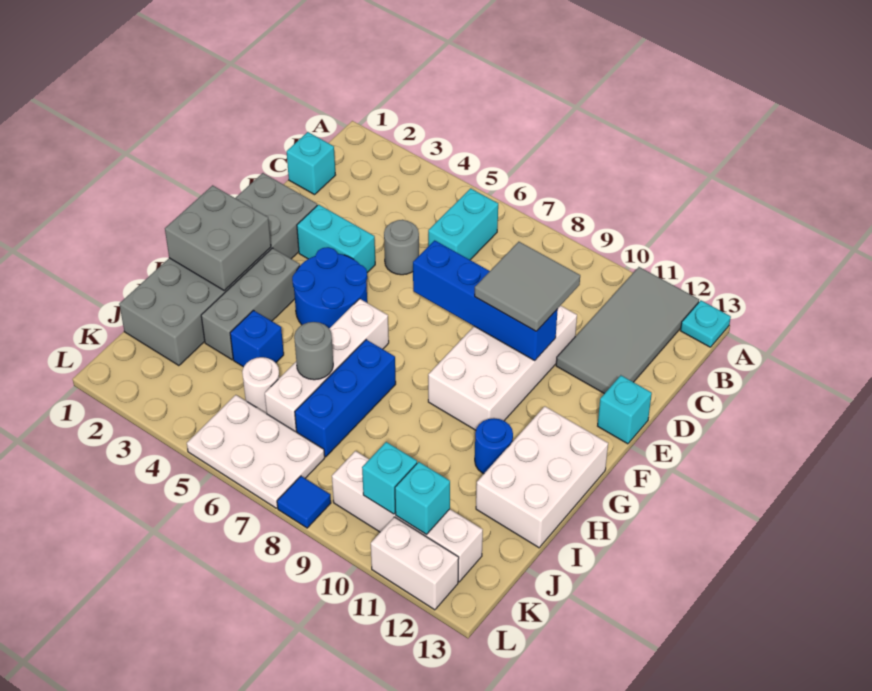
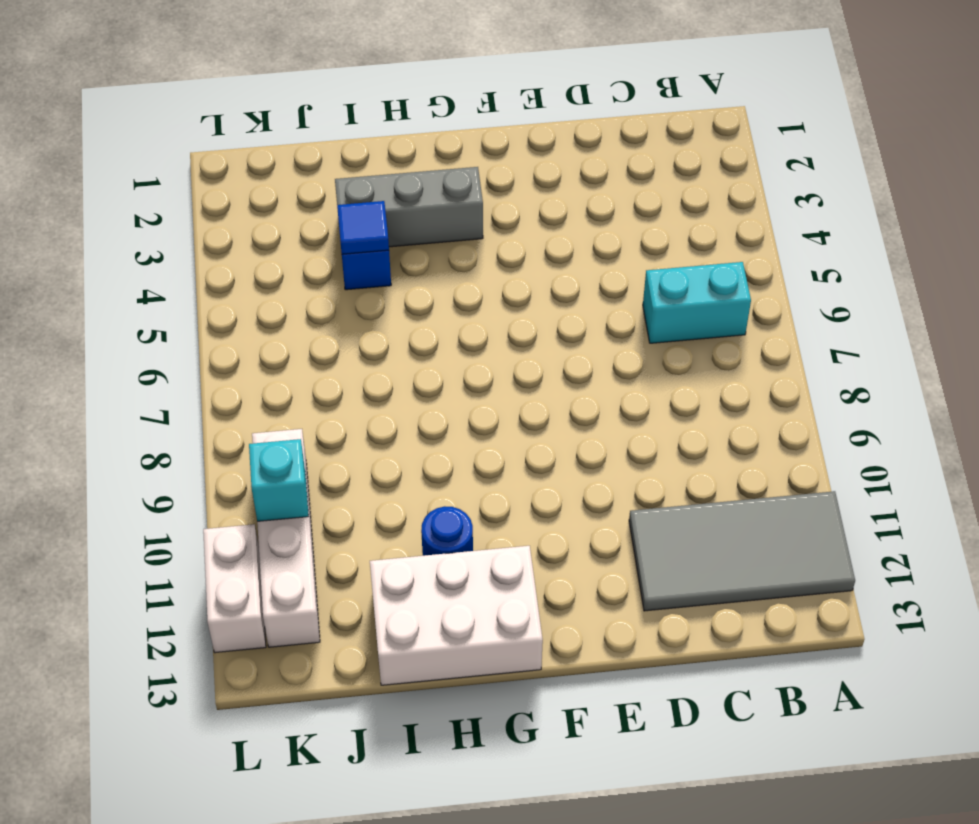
blue tile I4 level 2 -> blue tile L8 level 1
none -> cyan plate A13 level 1
none -> cyan brick C1 level 1
none -> grey round brick D5 level 1

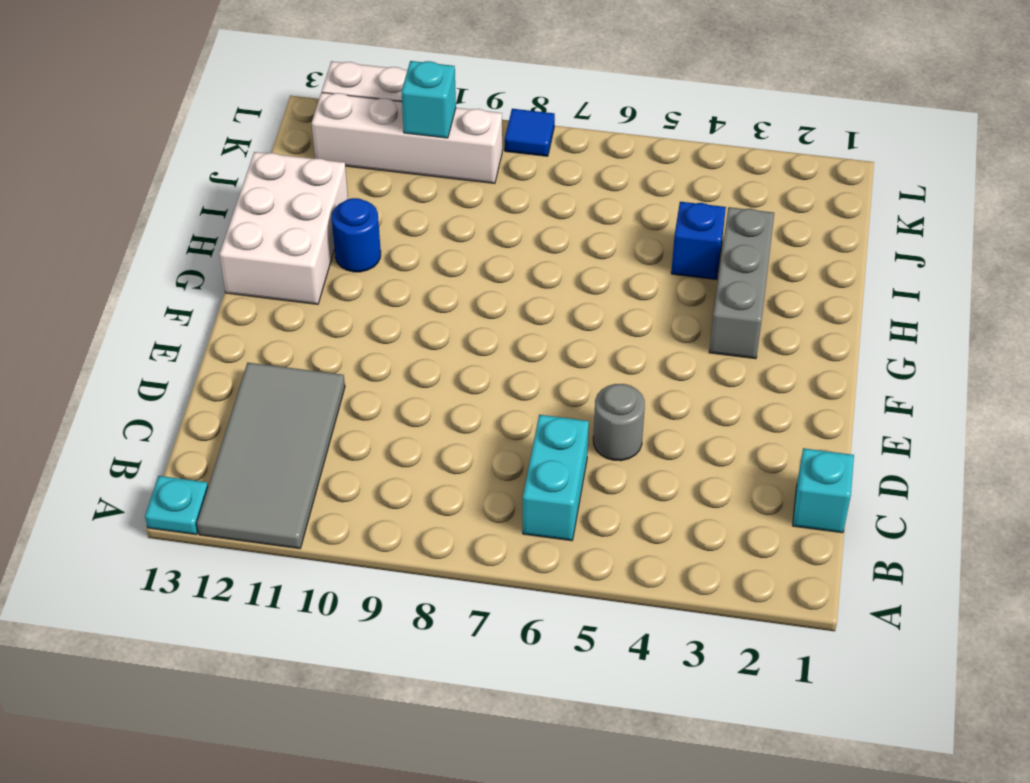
none -> white brick D9:G10 level 1
none -> grey brick E1:J2 level 1
none -> cyan brick E3:E4 level 1

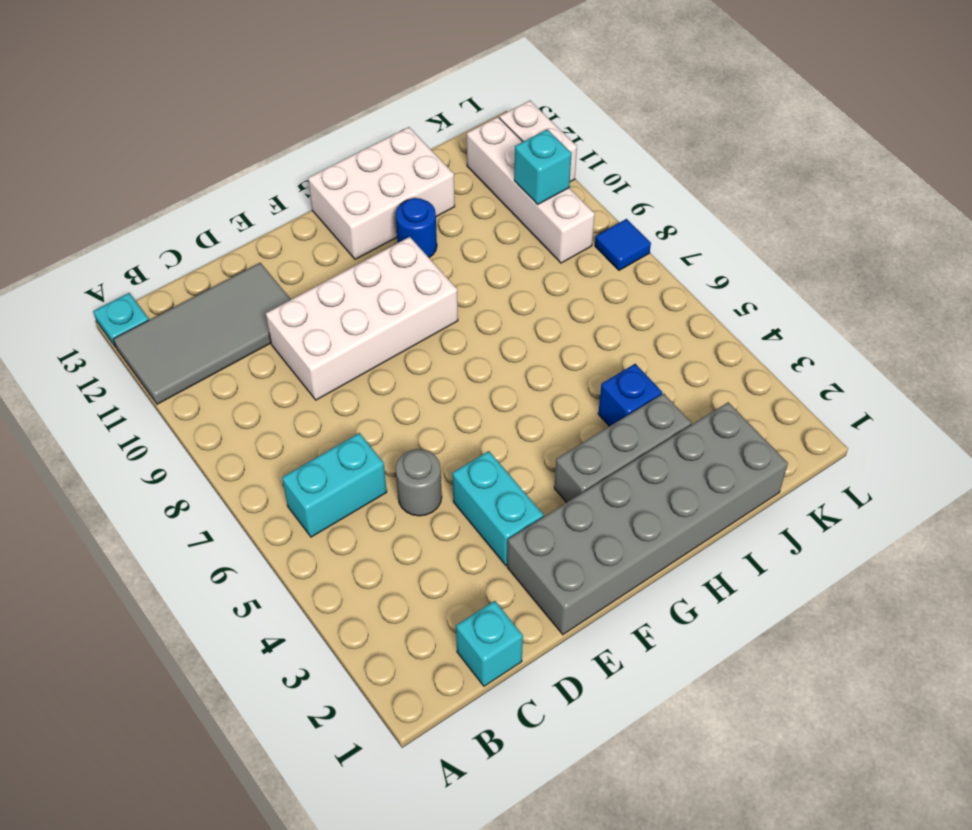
none -> cyan brick E13 level 1
none -> blue round brick F4:G5 level 1
none -> white brick G6:J6 level 1

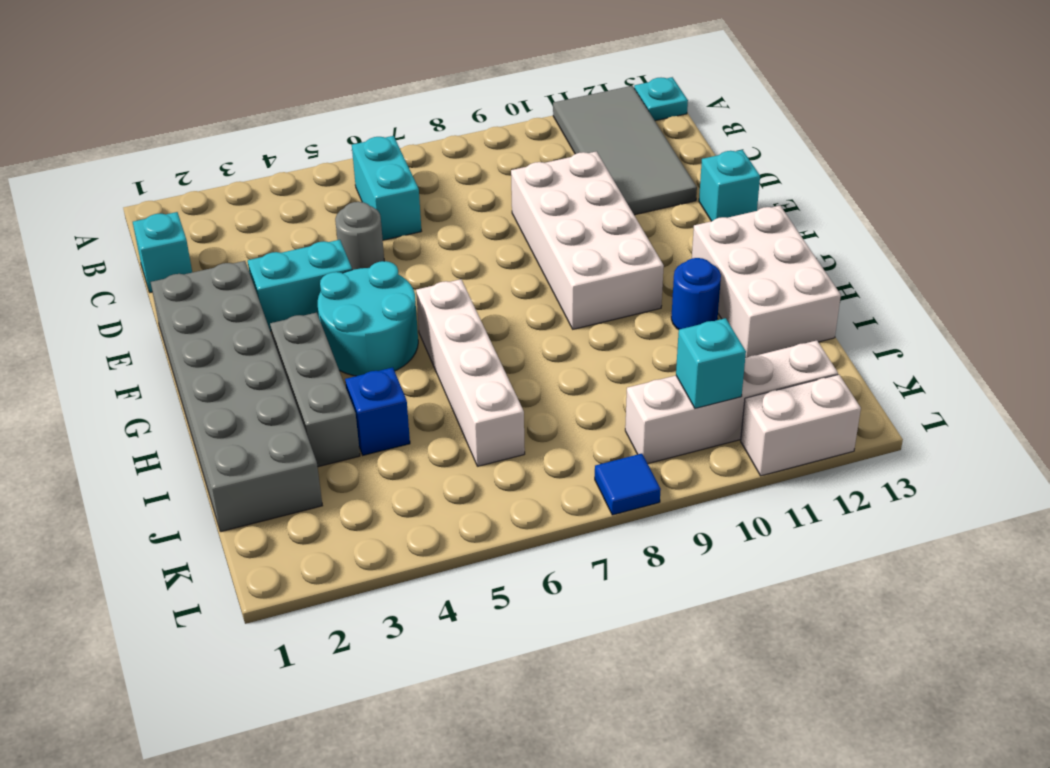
cyan round brick F4:G5 level 1 -> blue round brick F4:G5 level 1
none -> blue brick H7:J7 level 1
none -> white round brick J5 level 1
none -> white plate K5:L7 level 1

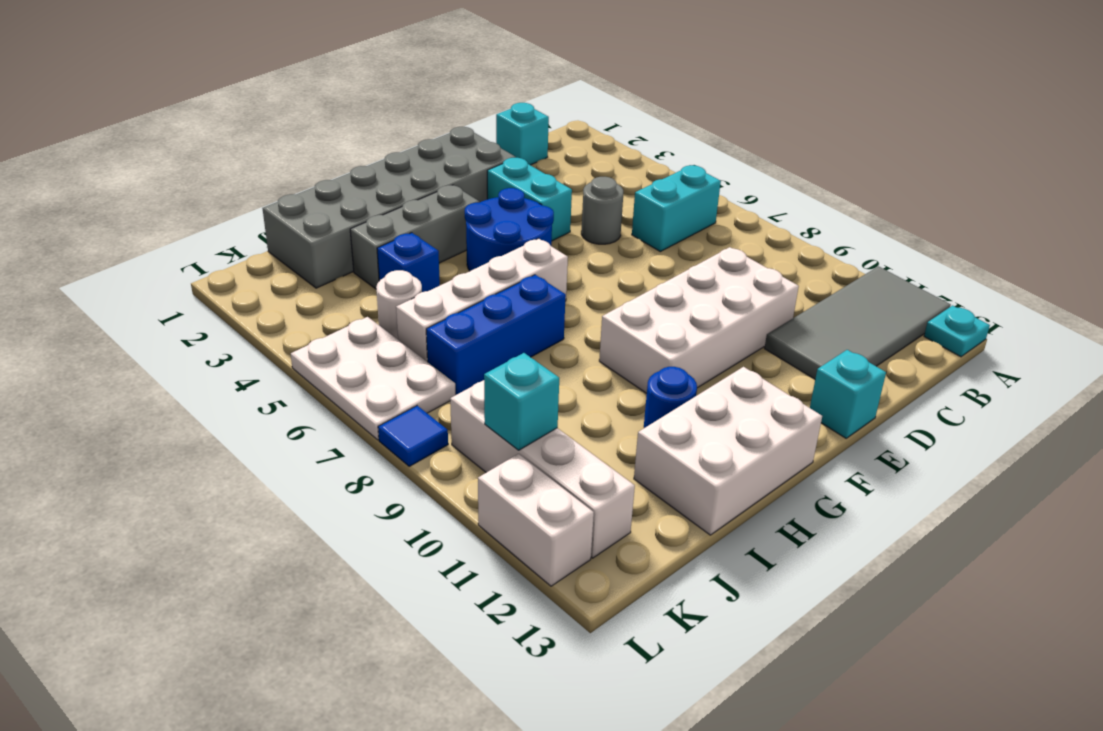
none -> blue brick E7:E10 level 2
none -> grey brick G1:H2 level 2
none -> grey round brick I6 level 2

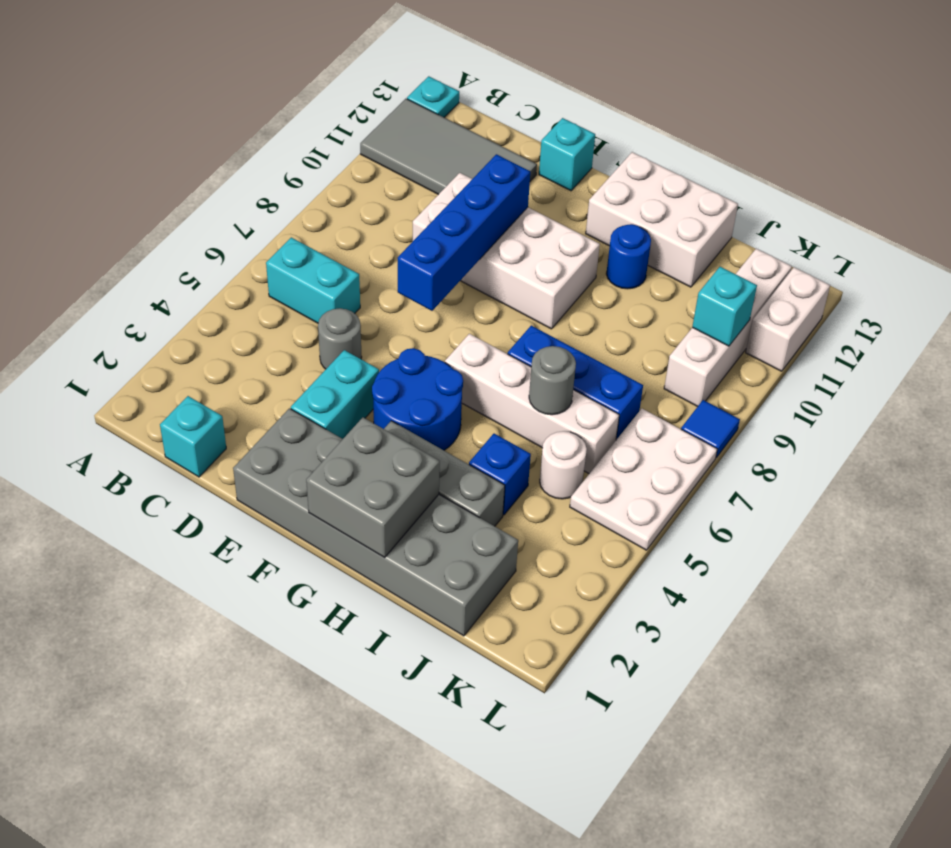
none -> cyan brick K11 level 2
none -> grey tile D9:E10 level 3

